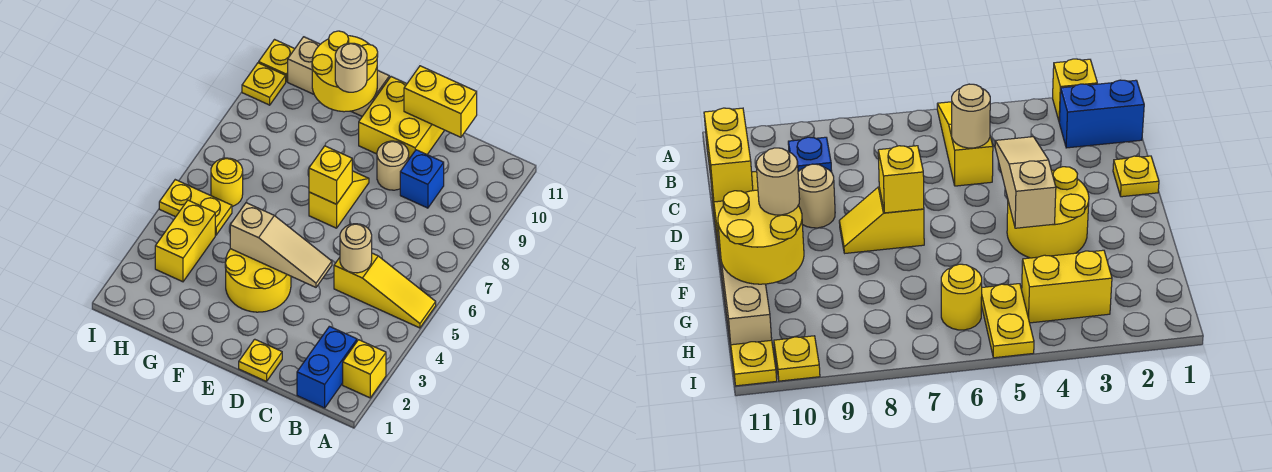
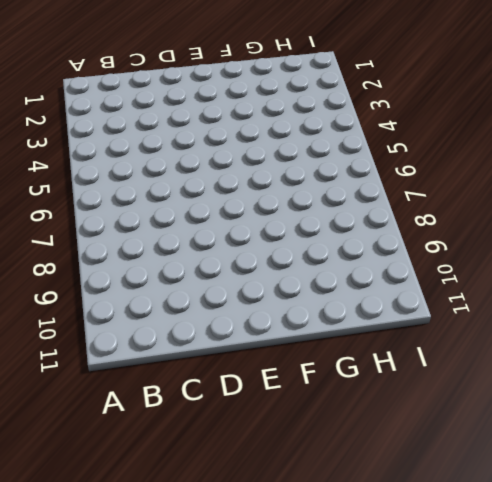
none -> yellow brick A2 level 1
none -> yellow slope A5:C5 level 1 top C
none -> blue brick B1:B2 level 1

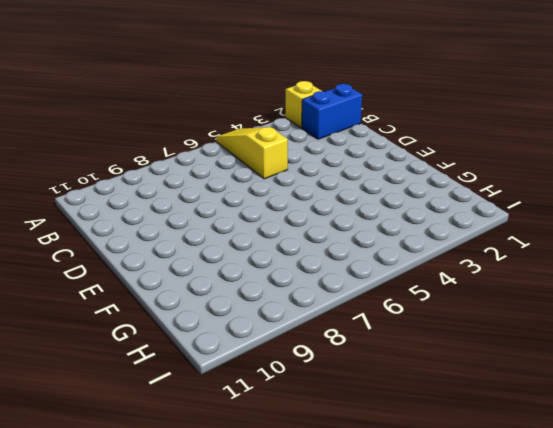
none -> blue brick C9 level 1
none -> yellow plate D1 level 1
none -> tan round brick D9 level 1

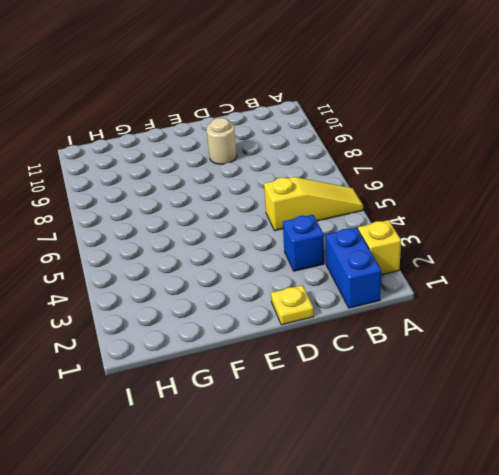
blue brick C3 level 1 -> blue brick C9 level 1
none -> yellow brick D10:E11 level 1
none -> yellow round brick E3:F4 level 1
none -> yellow slope E7:E8 level 1 top 7

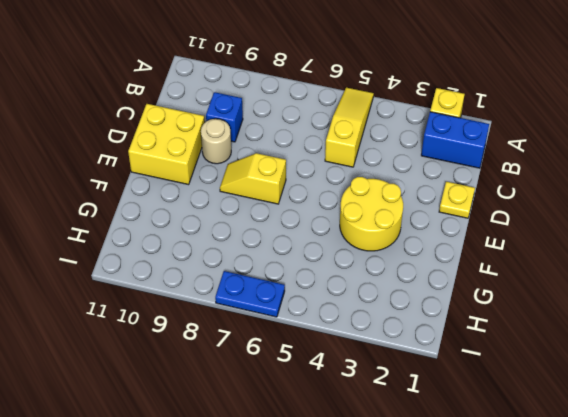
blue plate I6:I7 level 1 -> none
none -> tan brick F11:H11 level 1
none -> yellow brick H3:H4 level 1
none -> yellow plate H5:I5 level 1

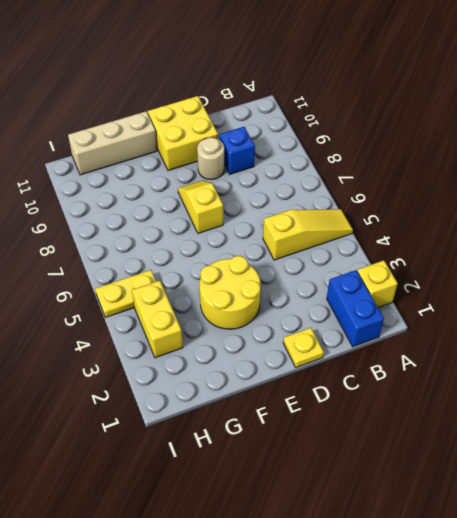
none -> yellow round brick H6 level 1
none -> yellow plate I10 level 1
none -> yellow plate I11 level 1

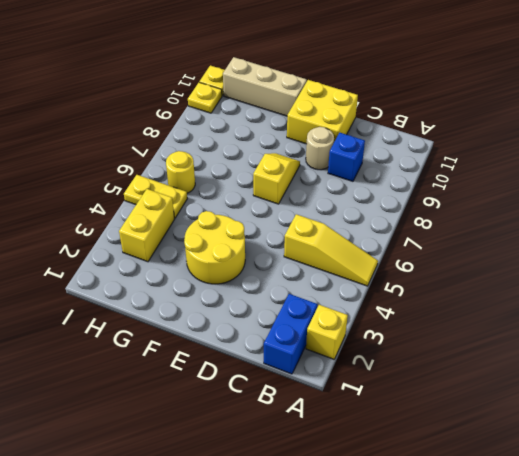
none -> yellow plate D1 level 1
none -> tan round brick C5 level 2
none -> yellow brick C11:D11 level 2

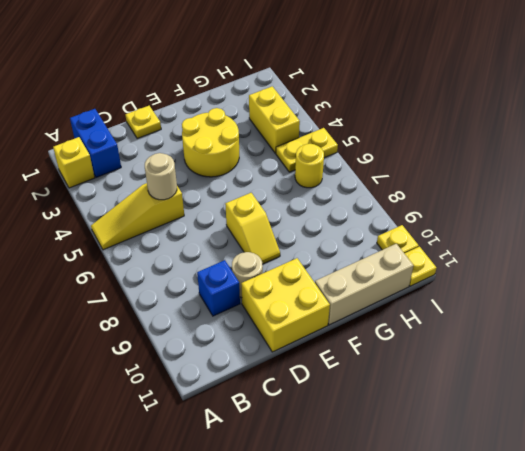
none -> yellow brick C11:D11 level 2
none -> tan slope D4:F4 level 2 top F
none -> yellow brick E7 level 2

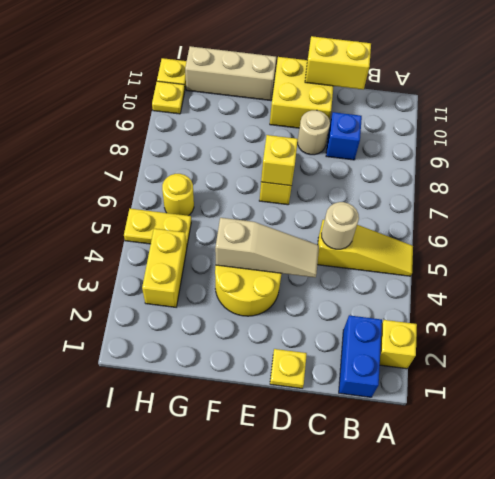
none -> yellow round brick F10:G11 level 2
none -> tan round brick F10 level 3

